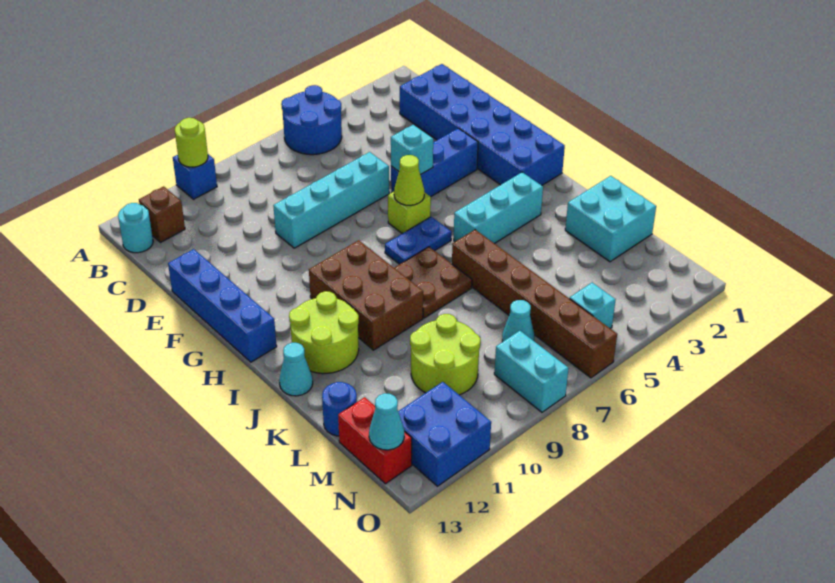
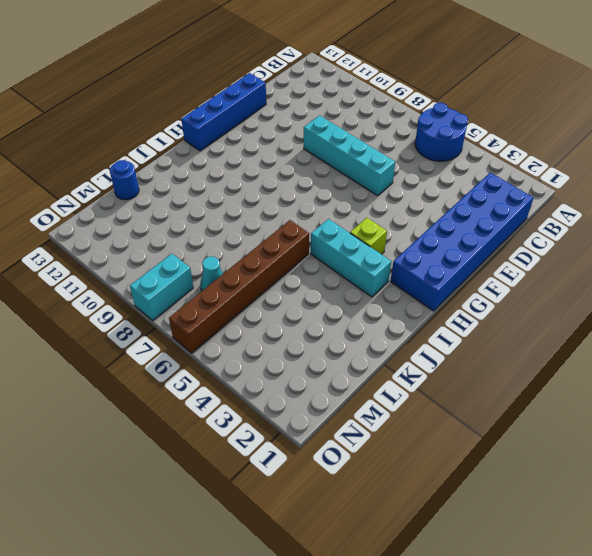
lime brick H4 level 1 -> lime brick G6 level 1
none -> blue brick A10 level 1
none -> brown brick B12 level 1
none -> cyan round brick B13 level 1

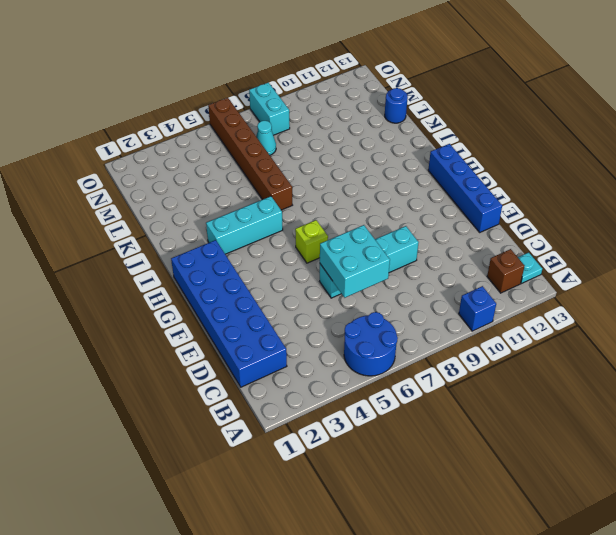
cyan plate B13 level 1 -> cyan round brick B13 level 1
cyan brick D6:E7 level 2 -> cyan brick K1:L2 level 1
none -> blue brick F3:F5 level 1
none -> blue plate H6:H7 level 1
none -> brown brick H9:J10 level 1

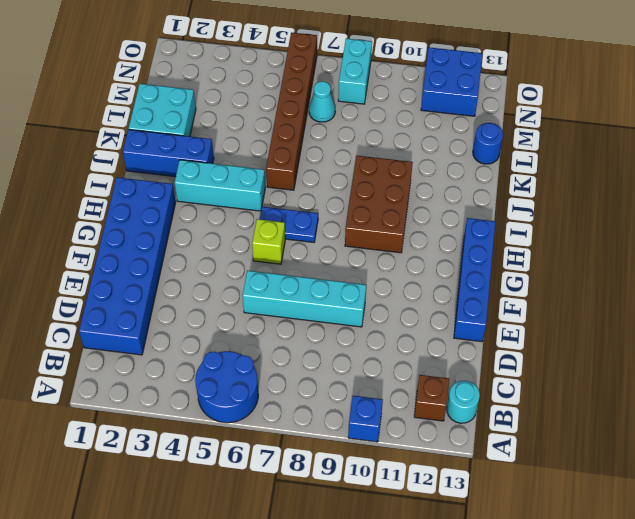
blue brick J1:J3 level 1 -> blue brick F3:F5 level 1
none -> brown plate I7:J8 level 1
none -> lime round brick I11:J12 level 1
none -> cyan cone J13 level 1

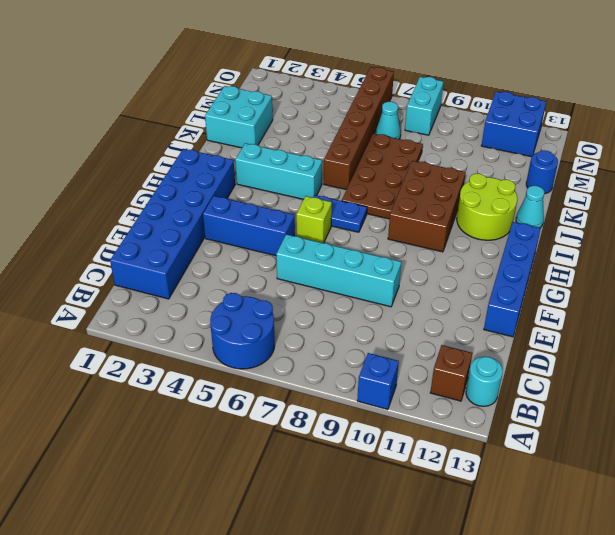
brown plate I7:L8 level 1 -> brown plate I7:J8 level 1
none -> lime round brick L9:M10 level 1
none -> red brick M13:N13 level 1
none -> cyan brick N5 level 1

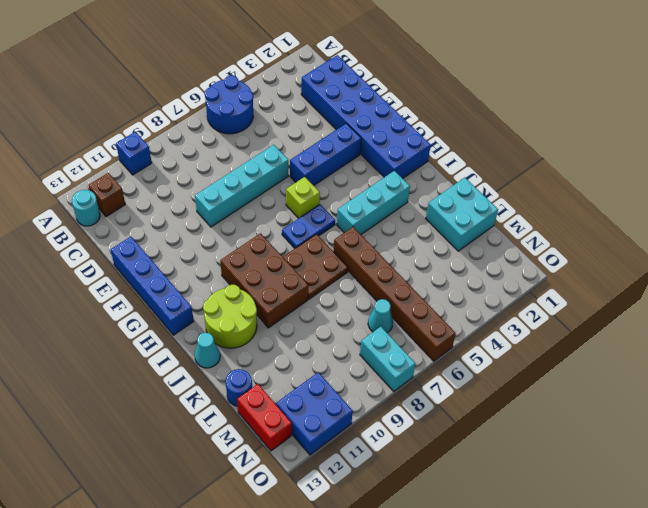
none -> lime round brick L9:M10 level 1
none -> cyan brick N5 level 1
none -> lime round brick A10 level 2

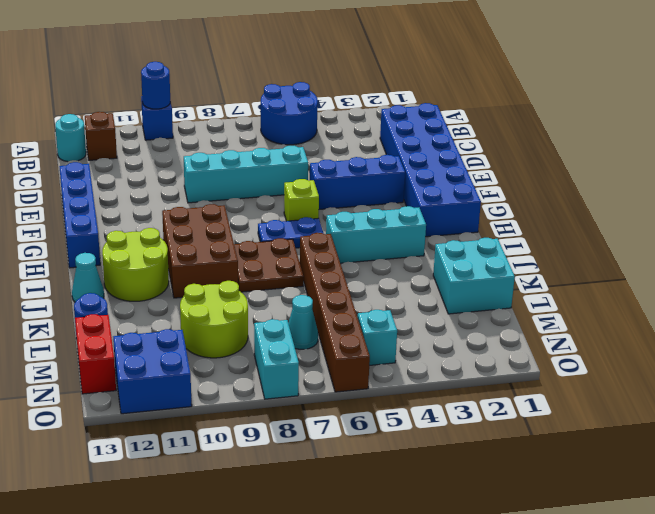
blue round brick A10 level 2 -> lime round brick A10 level 2
none -> cyan brick F5 level 2
none -> lime cone G6 level 2
none -> cyan cone N13 level 2

